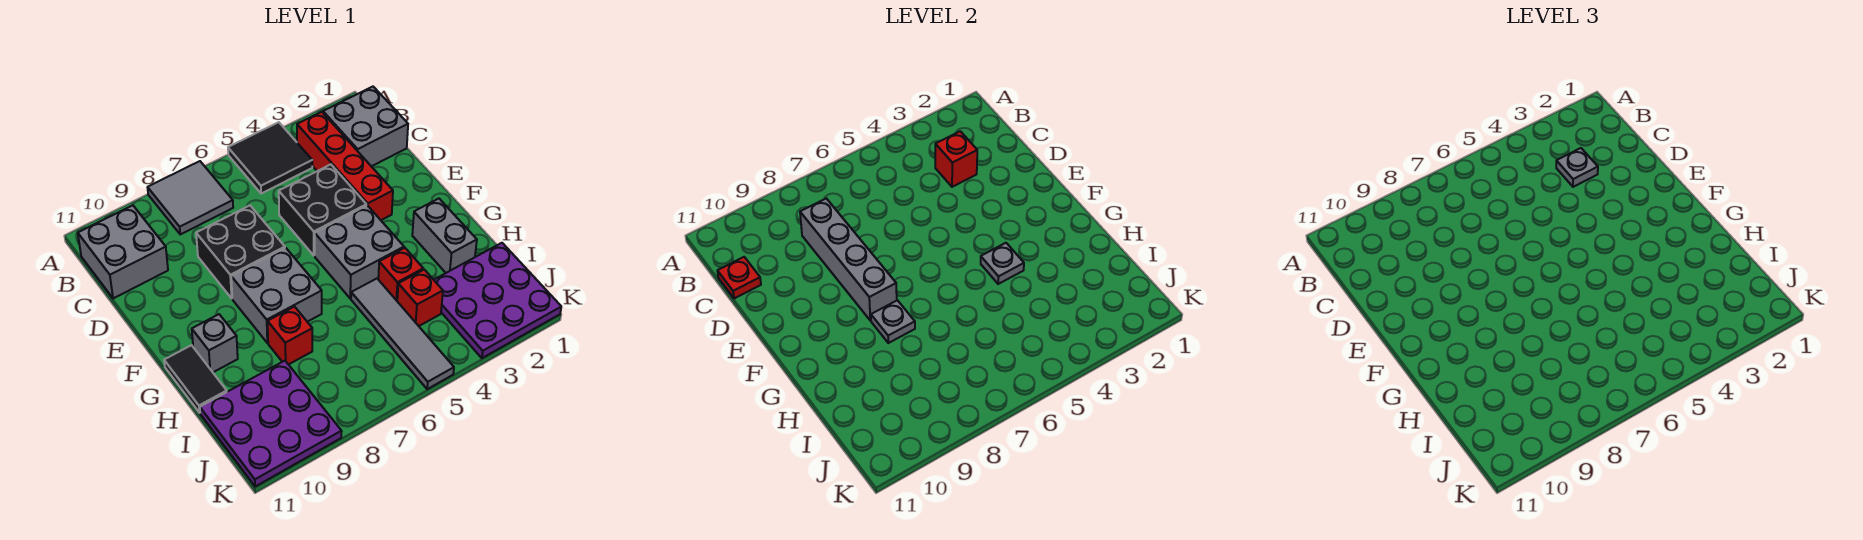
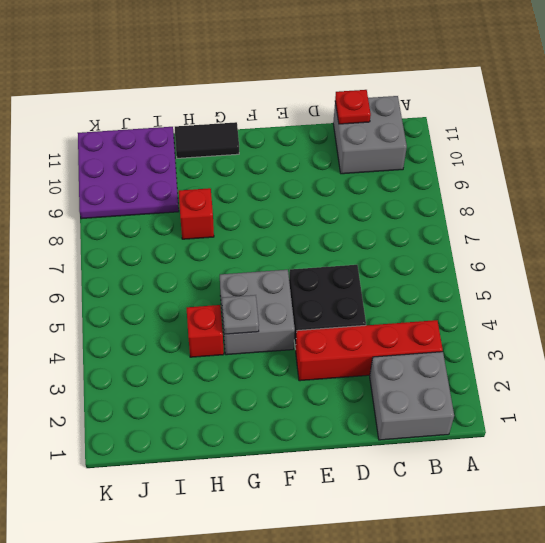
none -> black tile A4:B5 level 1
none -> grey tile A7:B8 level 1
none -> black brick D7:E8 level 1

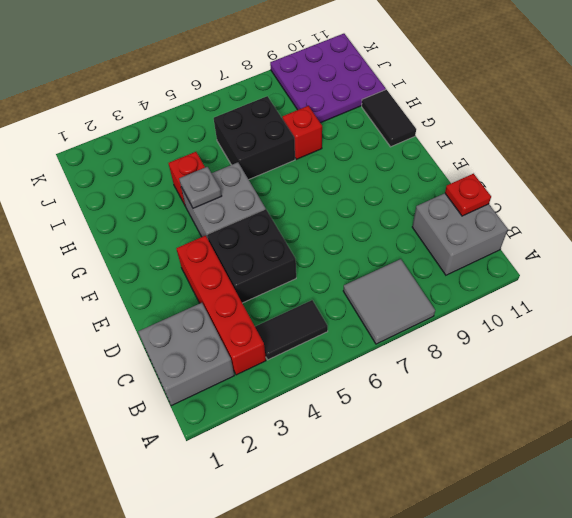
black tile B4:B5 level 1 -> black tile A4:B5 level 1
black brick H6:I7 level 1 -> black brick D7:E8 level 1
none -> grey brick F7:G8 level 1
none -> grey brick G2:H2 level 1
none -> grey brick G10 level 1

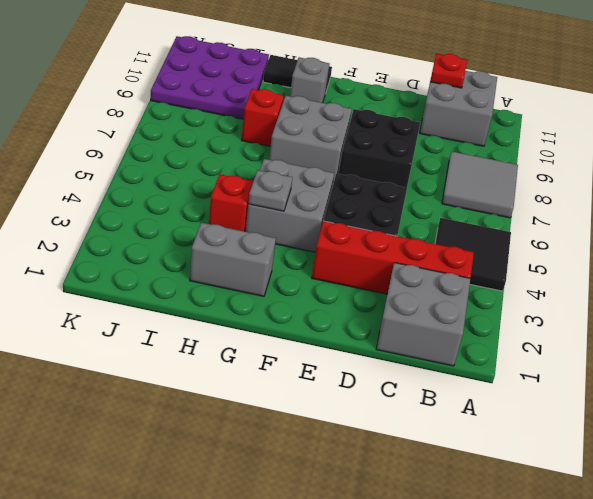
none -> grey tile H5:K5 level 1
none -> purple plate I1:K3 level 1
none -> red brick I4 level 1

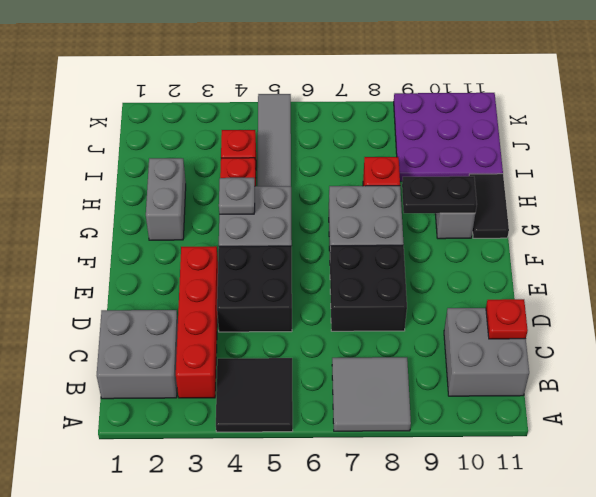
black plate G9:G10 level 2 -> none
none -> purple plate I1:K3 level 1
none -> red brick C3 level 2
none -> grey brick C8:F8 level 2

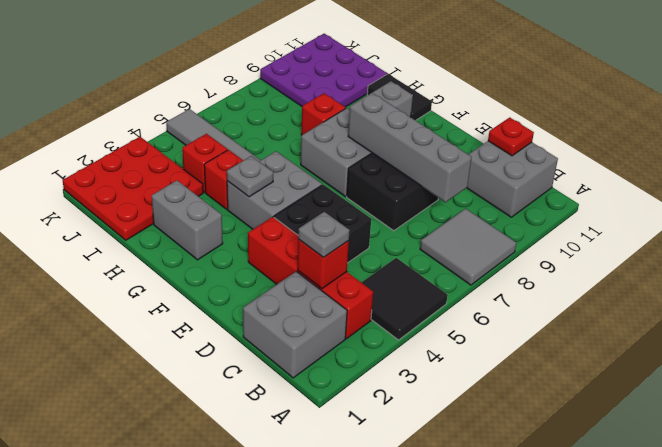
red plate I1:K3 level 1 -> purple plate I1:K3 level 1
none -> grey plate G8 level 2

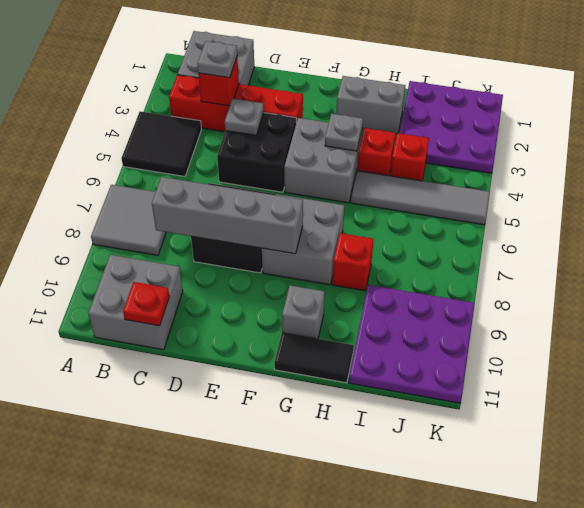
grey plate D4 level 2 -> grey plate G8 level 2

